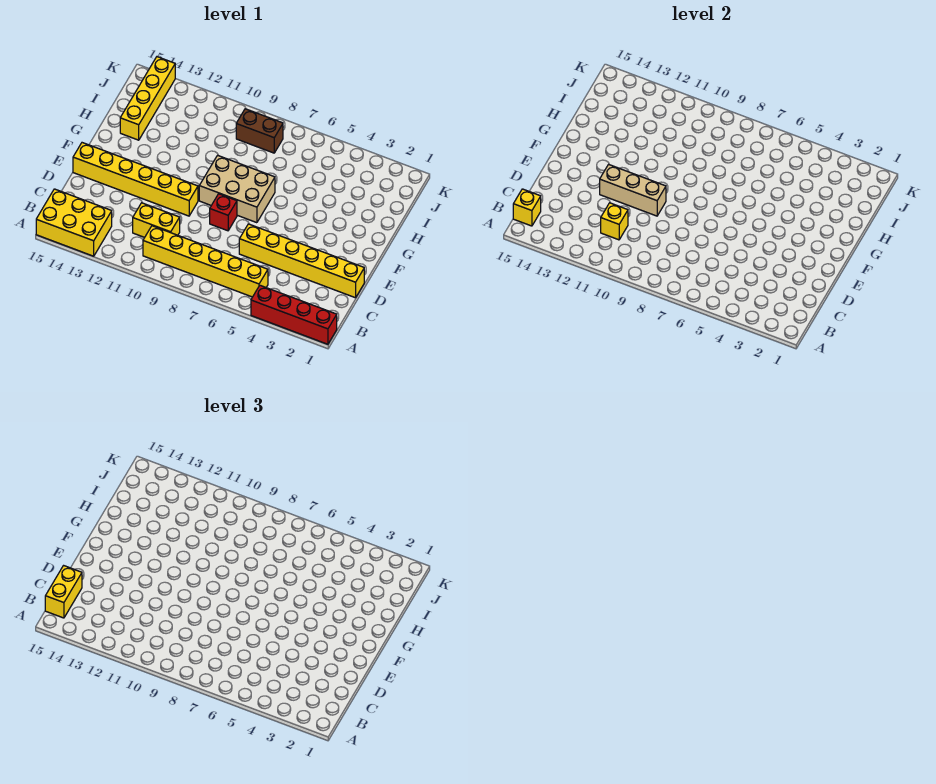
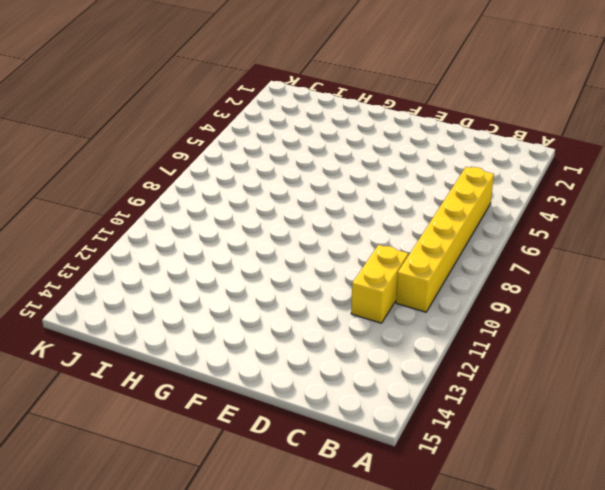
none -> red brick A1:A4 level 1
none -> yellow brick A13:B15 level 1
none -> yellow brick D1:D6 level 1

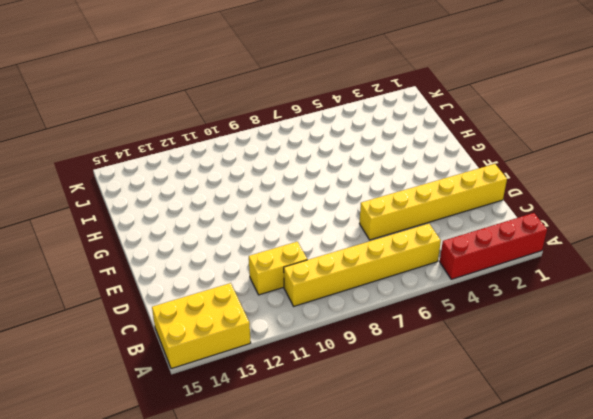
none -> red brick E8 level 1
none -> yellow brick E10:E15 level 1
none -> tan brick F7:G9 level 1

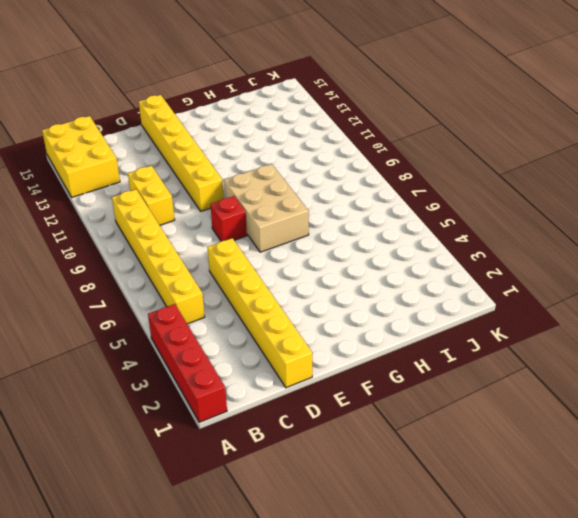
none -> yellow brick H14:K14 level 1
none -> brown brick J8:J9 level 1
none -> yellow brick B15 level 2

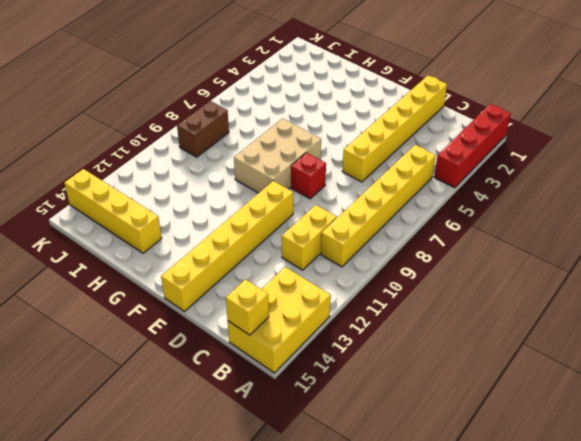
none -> yellow brick C11 level 2
none -> tan brick E10:E12 level 2
none -> yellow brick B15:C15 level 3

